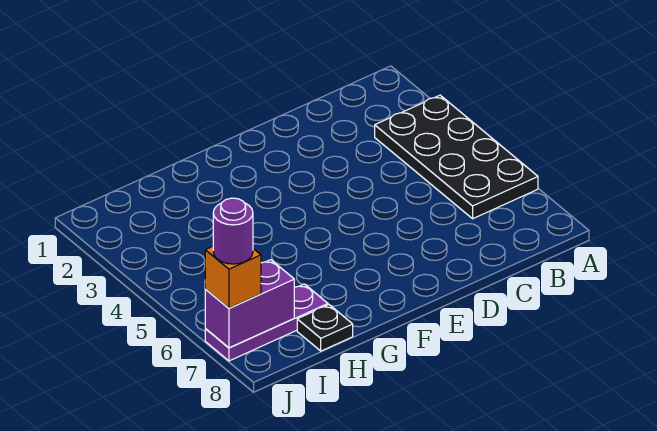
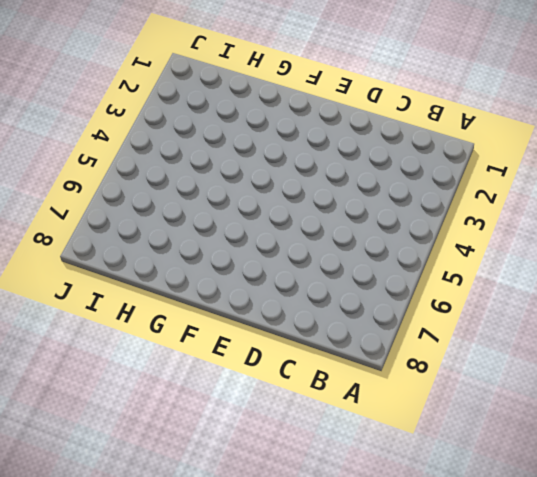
none -> black plate A3:B6 level 1
none -> purple plate H7:J7 level 1

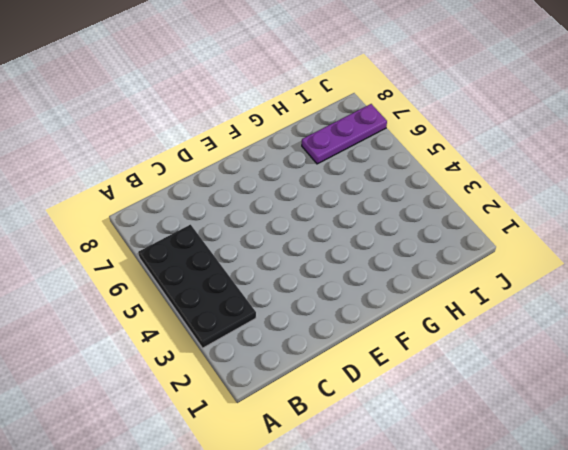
none -> black plate H8 level 1
none -> purple brick I7:J7 level 2

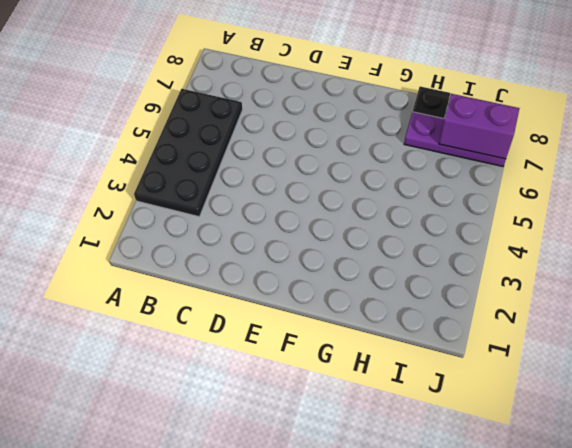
none -> orange brick J7 level 3
none -> purple round brick J7 level 4

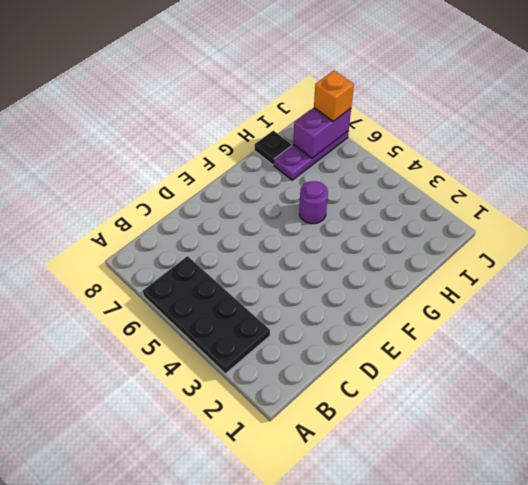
purple round brick G5 level 1 -> purple round brick J7 level 4

